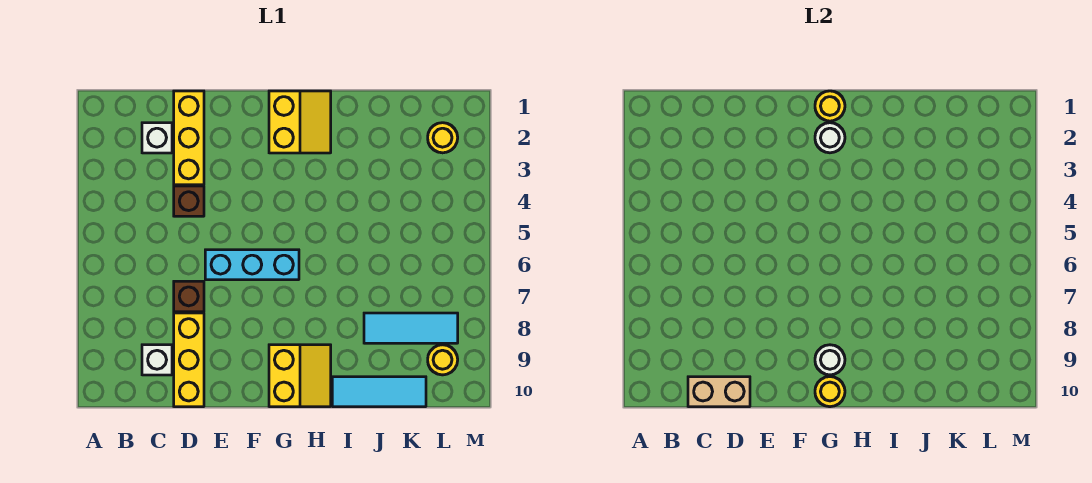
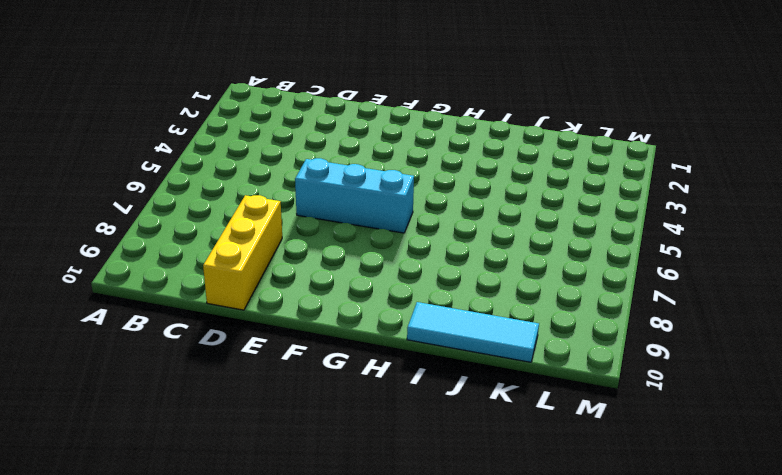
none -> white brick C2 level 1
none -> white brick C9 level 1
none -> yellow brick D1:D3 level 1

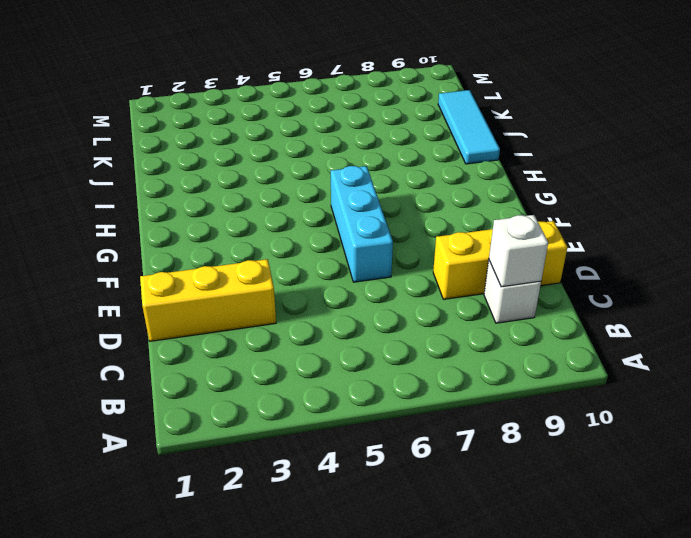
white brick C9 level 2 -> white brick C2 level 1
none -> brown brick D4 level 1
none -> brown brick D7 level 1
none -> yellow slope G1:H2 level 1 top G

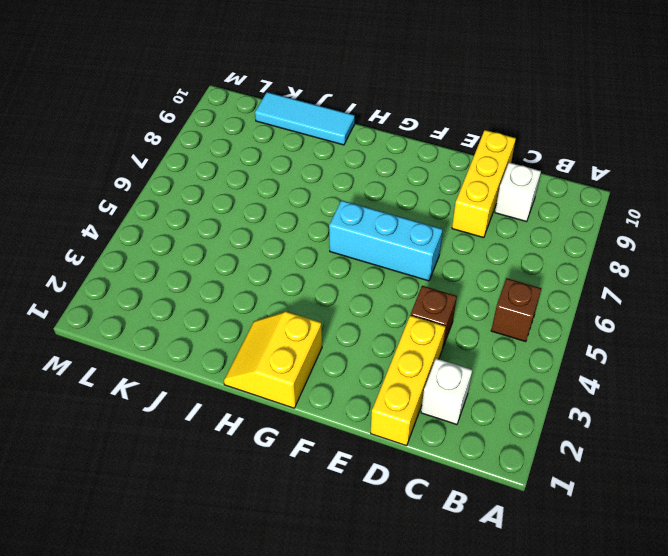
brown brick B5 level 1 -> brown brick D7 level 1
none -> yellow slope G9:H10 level 1 top G
none -> cyan tile J8:L8 level 1
none -> yellow round brick L2 level 1

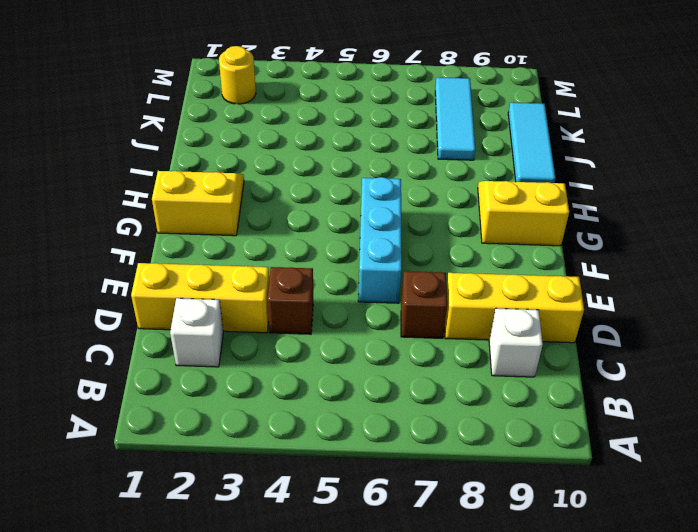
none -> yellow round brick L9 level 1
none -> tan brick C10:D10 level 2
none -> yellow round brick G1 level 2

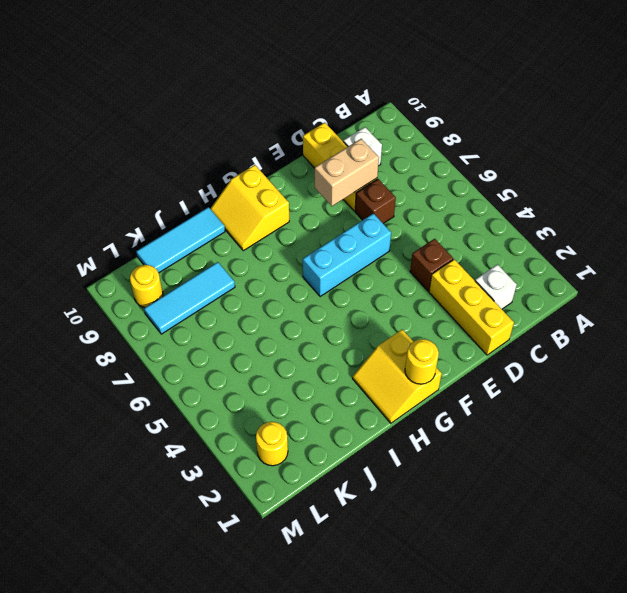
tan brick D8:E8 level 2 -> tan brick C10:D10 level 2
none -> white round brick G2 level 2
none -> white round brick G9 level 2
none -> yellow round brick G10 level 2

